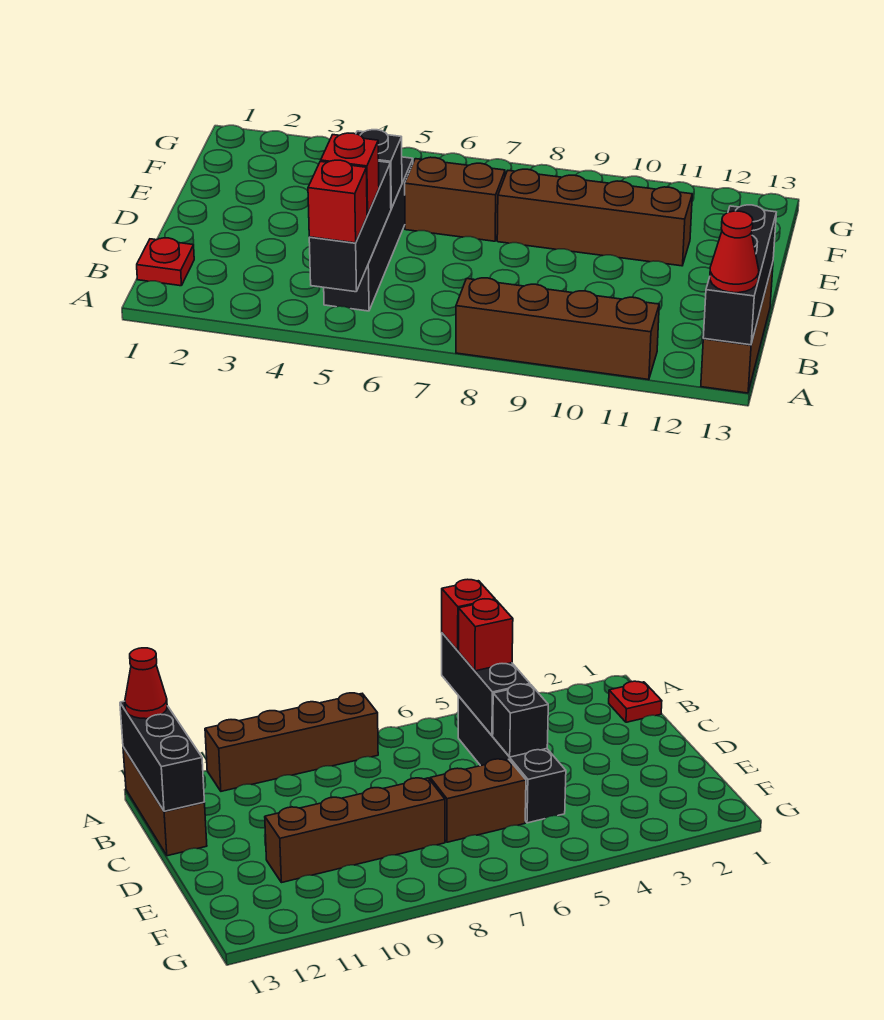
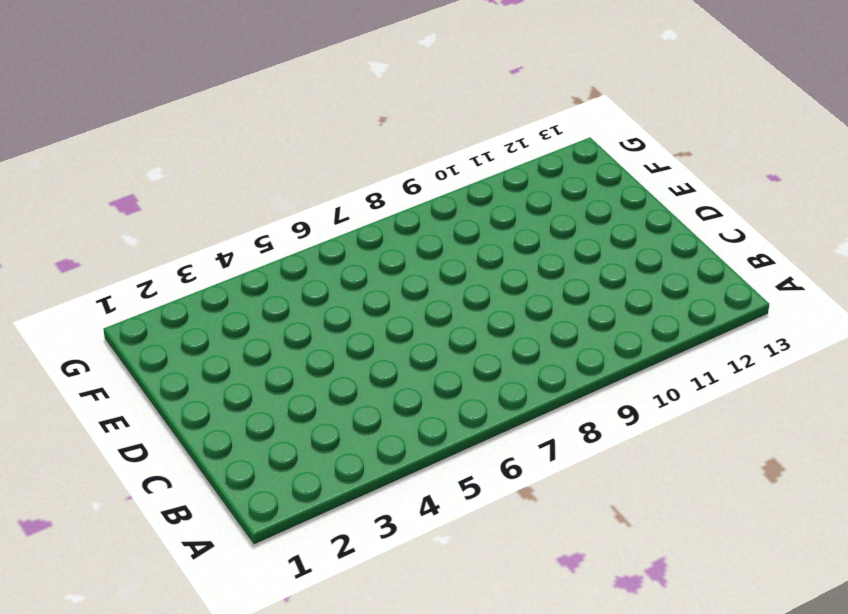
none -> brown brick A8:A11 level 1
none -> brown brick A13:C13 level 1
none -> red plate B1 level 1

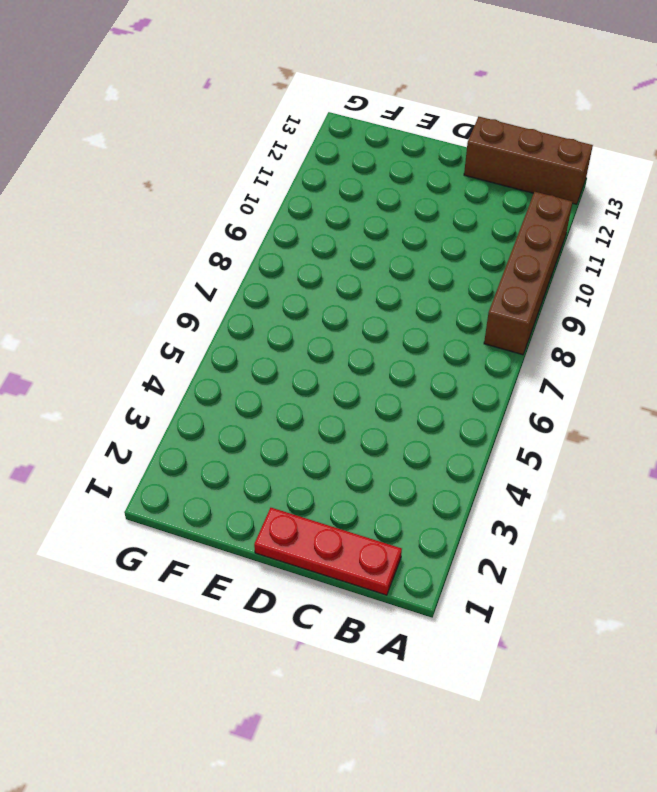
red plate B1:D1 level 1 -> red plate B1 level 1
none -> black brick B5:E5 level 1
none -> brown brick E6:E7 level 1
none -> brown brick E8:E11 level 1

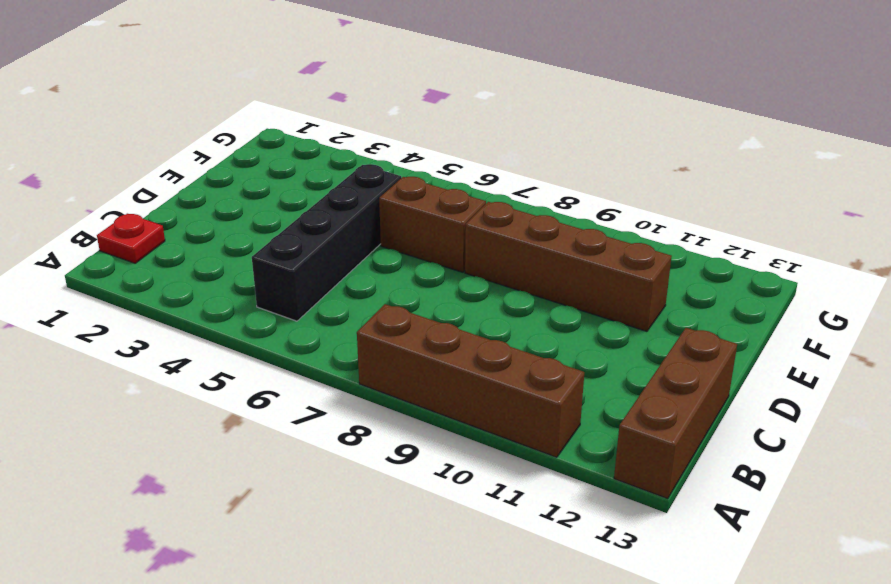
none -> black brick A5:C5 level 2
none -> black brick A13:C13 level 2
none -> black brick D5 level 2

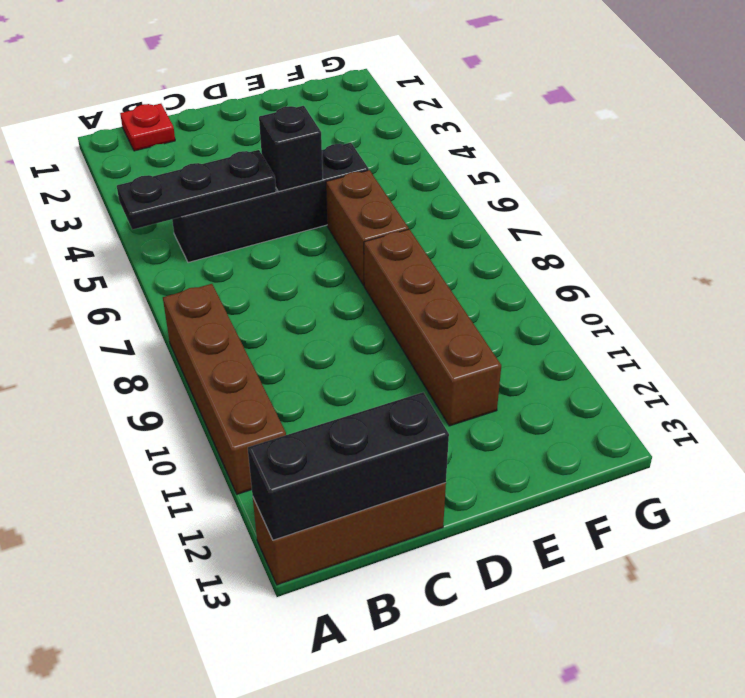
black plate A5:C5 level 2 -> black brick A5:C5 level 2
none -> red brick A5 level 3
none -> red cone A13 level 3
none -> red brick B5 level 3

